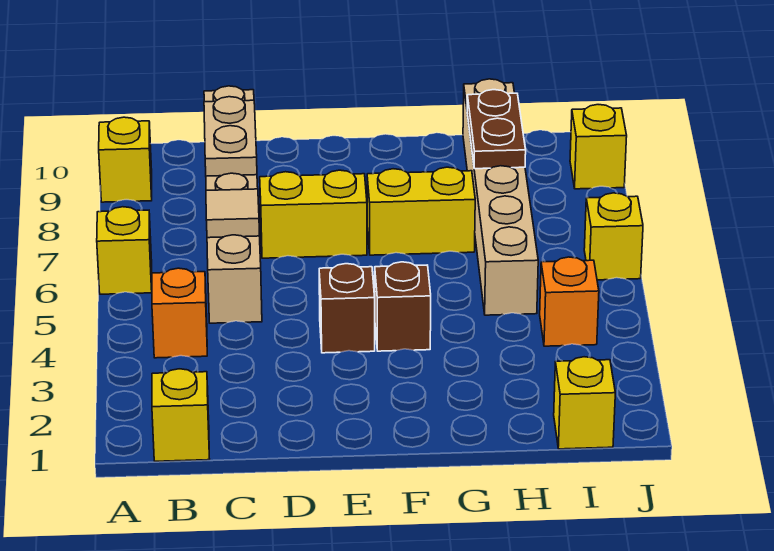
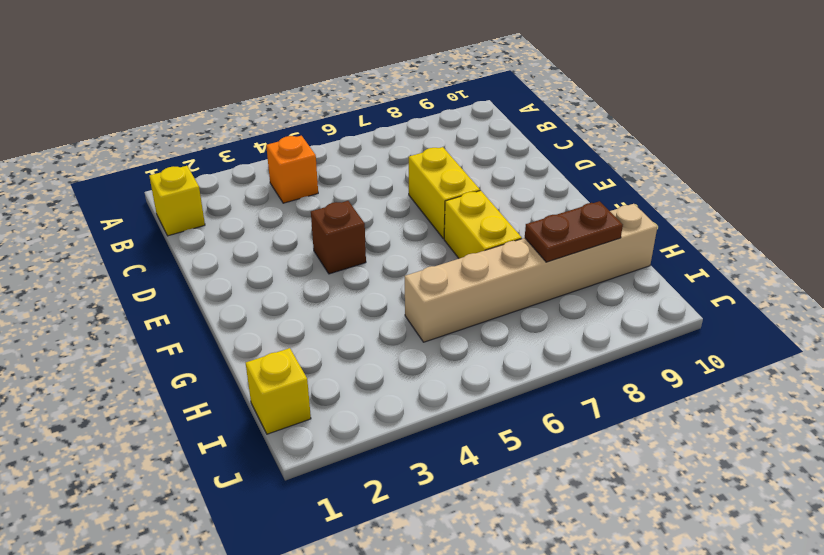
none -> yellow brick A6 level 1
none -> yellow brick A9 level 1
none -> tan brick C5:C10 level 1

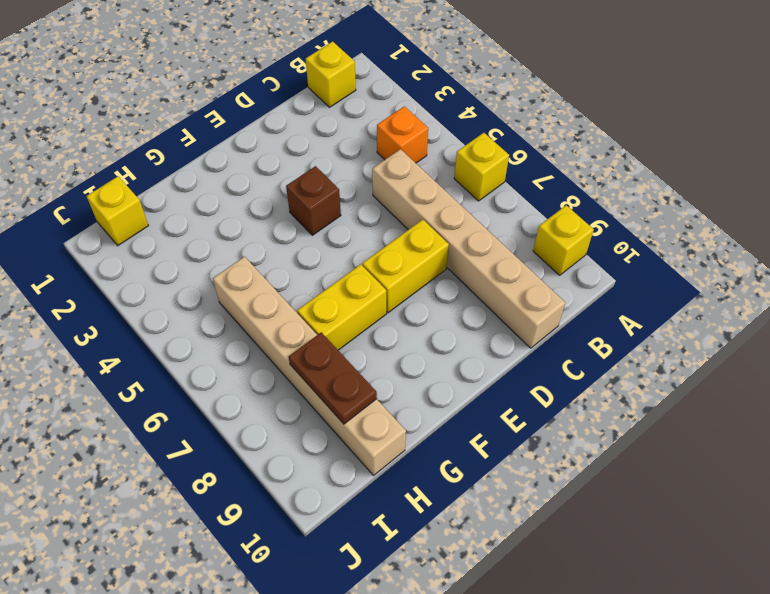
none -> brown brick F4 level 1
none -> orange brick I4 level 1
none -> yellow brick J6 level 1

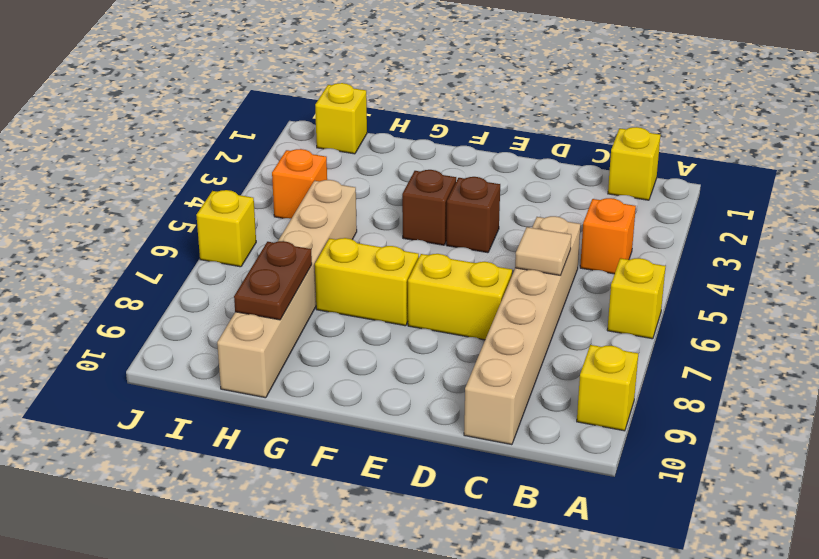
none -> yellow brick J9 level 1
none -> tan plate C8:C9 level 2

